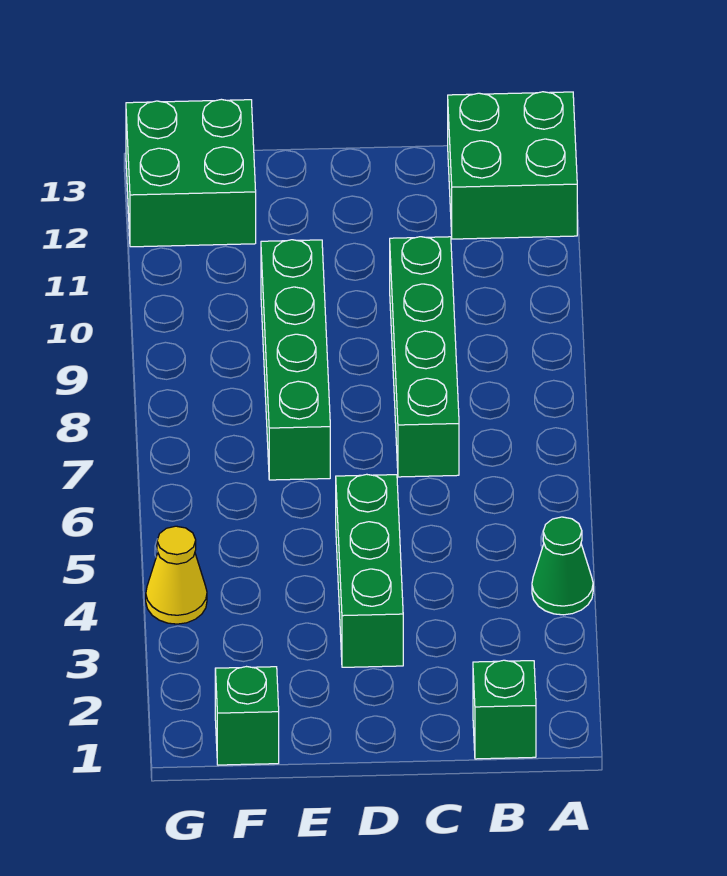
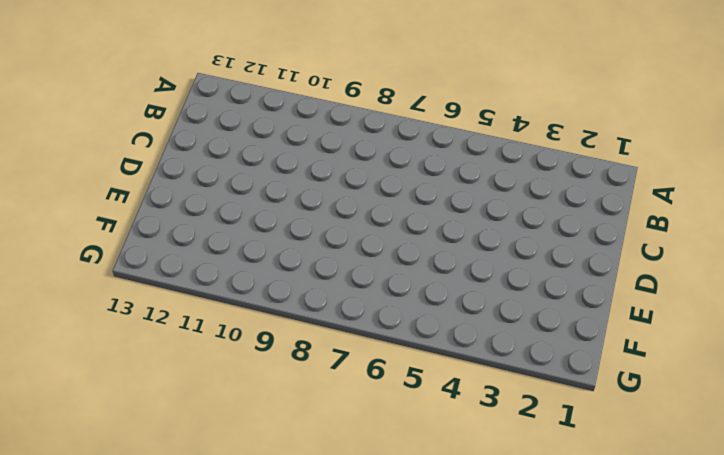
none -> green cone A4 level 1
none -> green brick A12:B13 level 1

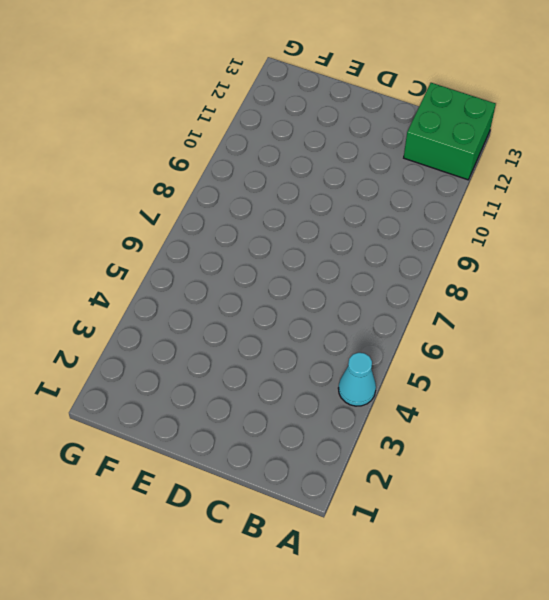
cyan cone A4 level 1 -> green cone A4 level 1
none -> green brick B1 level 1
none -> green brick C7:C10 level 1

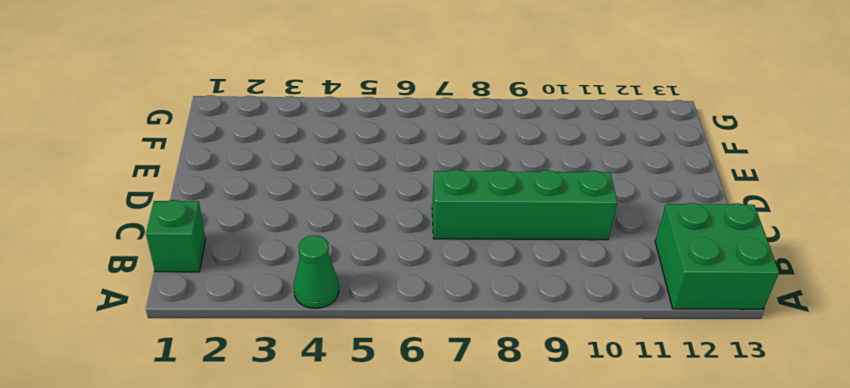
none -> green brick D3:D5 level 1
none -> green brick E7:E10 level 1

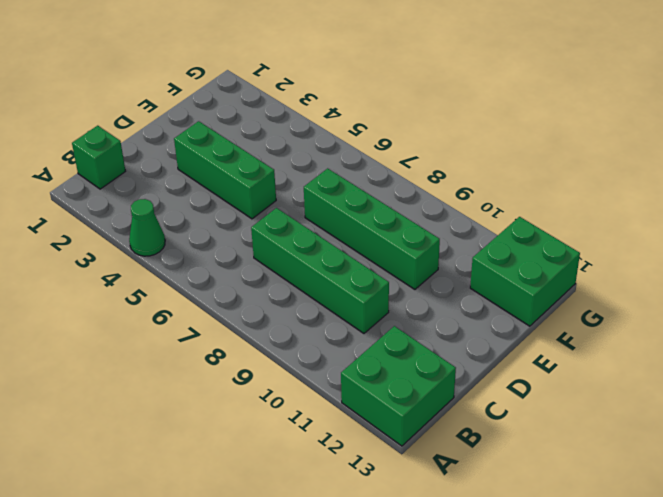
none -> green brick F1 level 1
none -> yellow cone G4 level 1

